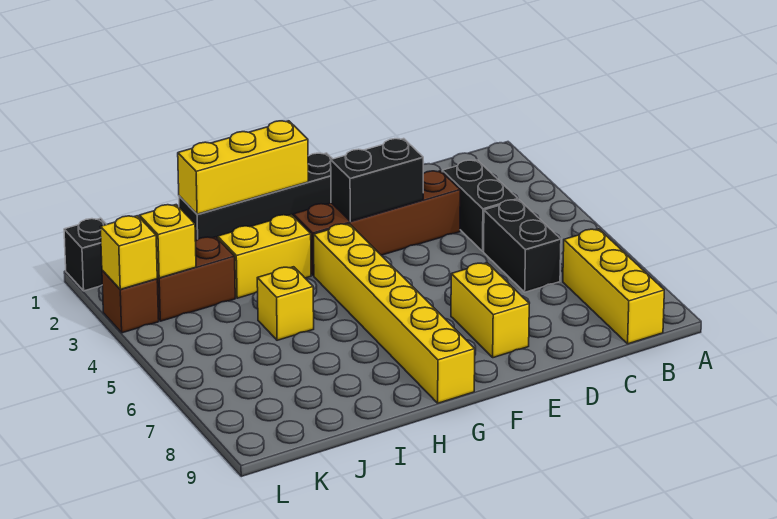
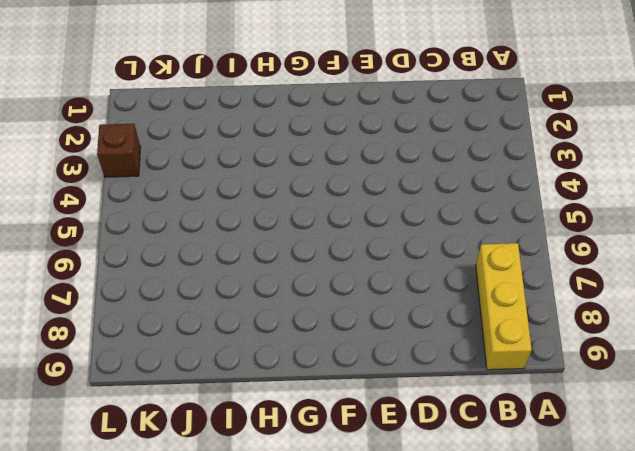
none -> black brick C3:C4 level 1
none -> black brick C5:C6 level 1
none -> brown brick D3:G3 level 1

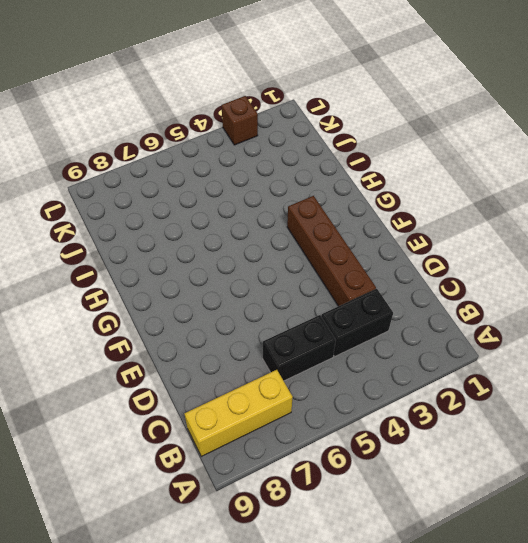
none -> yellow brick E7:E8 level 1
none -> black brick F1:I1 level 1
none -> yellow brick G4:G9 level 1

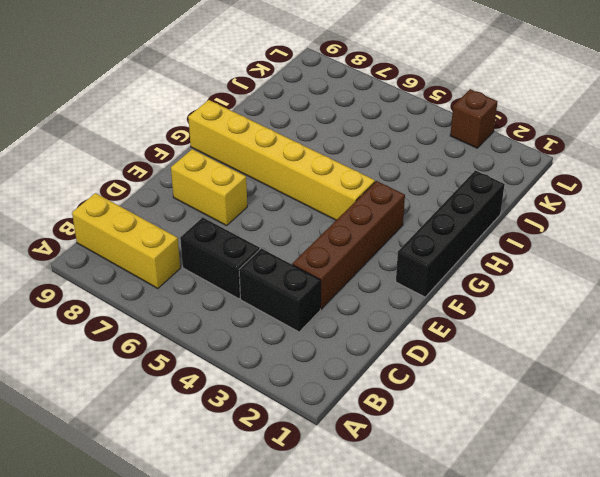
none -> yellow brick H3:I3 level 1
none -> yellow brick I5 level 1
none -> brown brick J3:K3 level 1

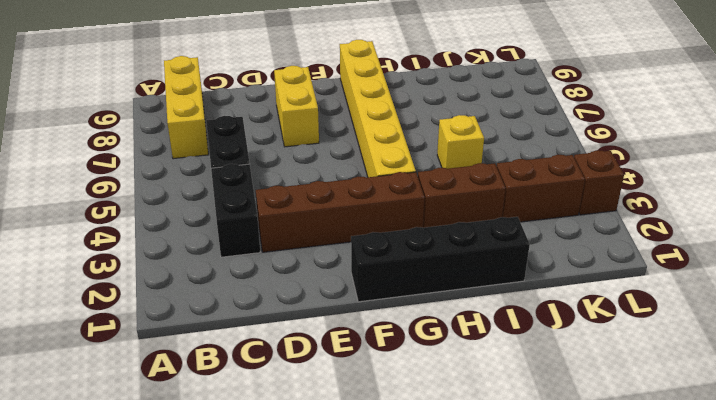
brown brick H3:I3 level 1 -> yellow brick H3:I3 level 1
none -> black brick L1 level 1
none -> black brick E3:F3 level 2
none -> yellow brick G1:I1 level 2

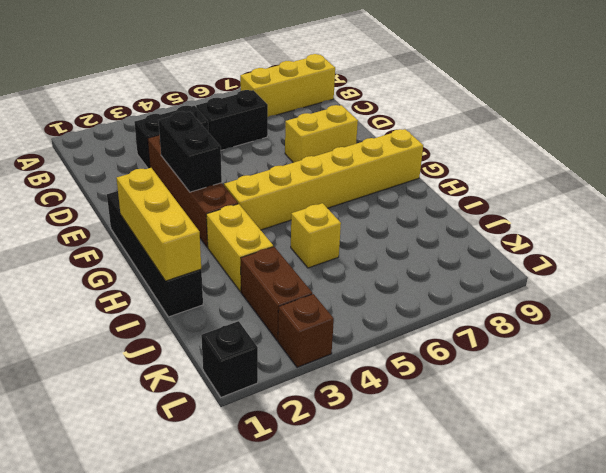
none -> yellow brick K3 level 2
none -> yellow brick L3 level 2

